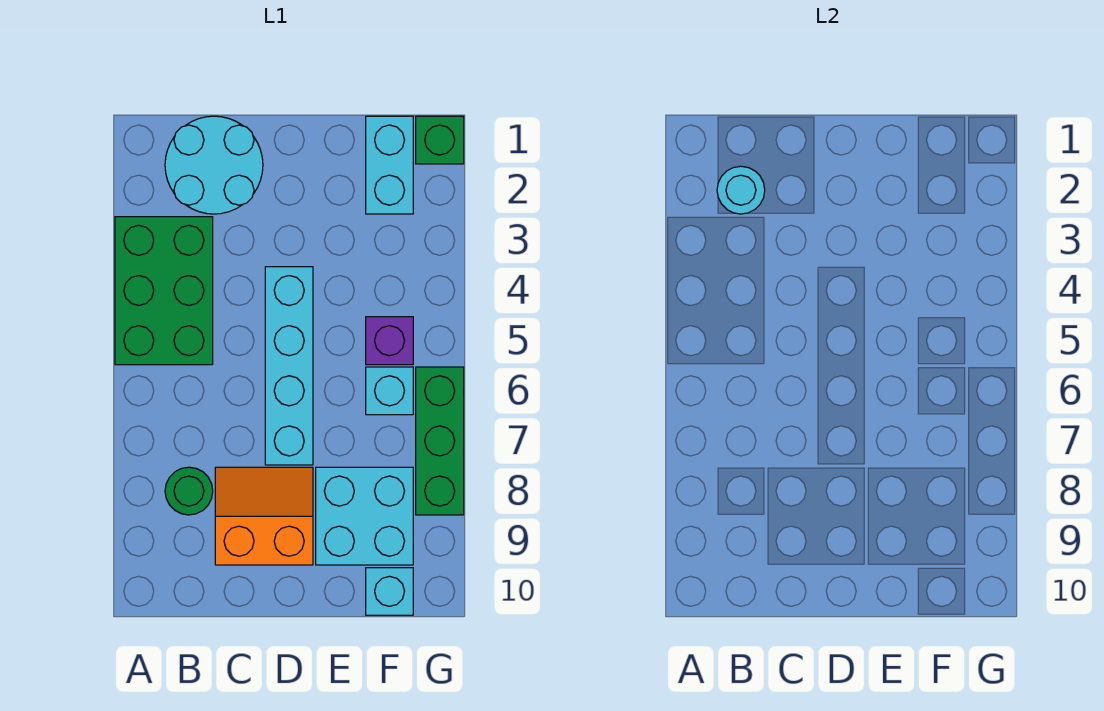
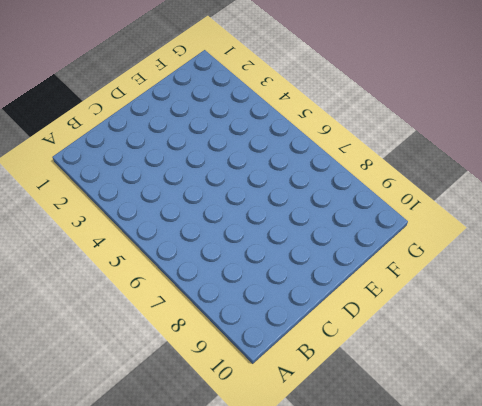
none -> green brick A3:B5 level 1
none -> cyan round brick B1:C2 level 1
none -> green round brick B8 level 1

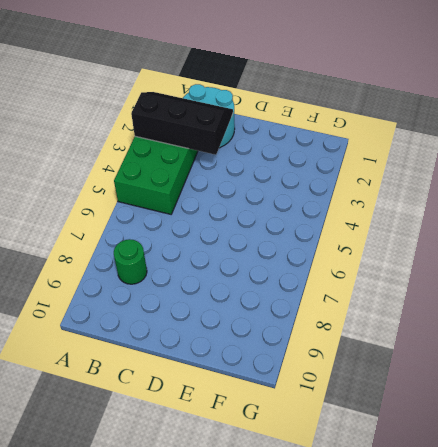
black slope A2:C3 level 2 top 3 -> cyan round brick B2 level 2
none -> orange slope C8:D9 level 1 top 9
none -> cyan brick D4:D7 level 1
none -> cyan brick E8:F9 level 1

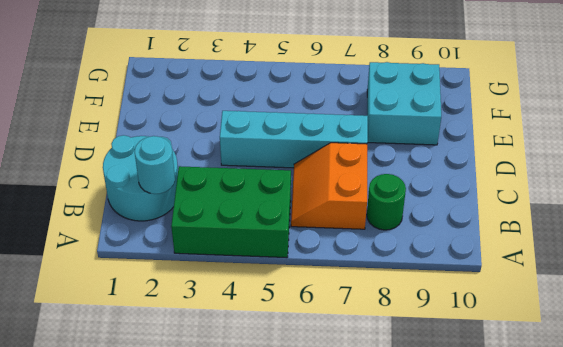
orange slope B6:C7 level 1 top 7 -> orange slope C8:D9 level 1 top 9
none -> cyan brick F1:F2 level 1
none -> purple brick F5 level 1
none -> cyan brick F6 level 1

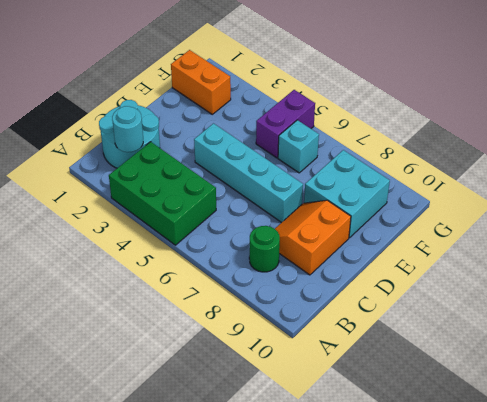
orange brick F1:F2 level 1 -> cyan brick F1:F2 level 1
purple brick F5:G5 level 1 -> purple brick F5 level 1
none -> cyan brick F10 level 1
none -> green brick G1 level 1
none -> green brick G6:G8 level 1

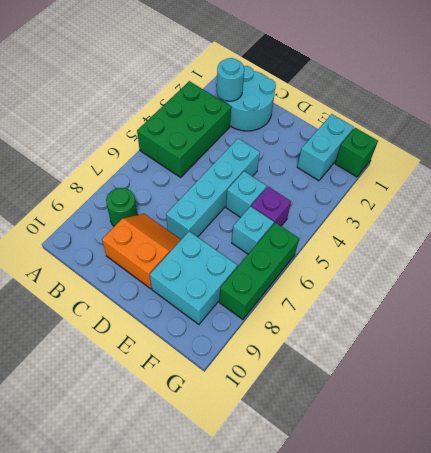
cyan brick E5 level 1 -> cyan brick F10 level 1

